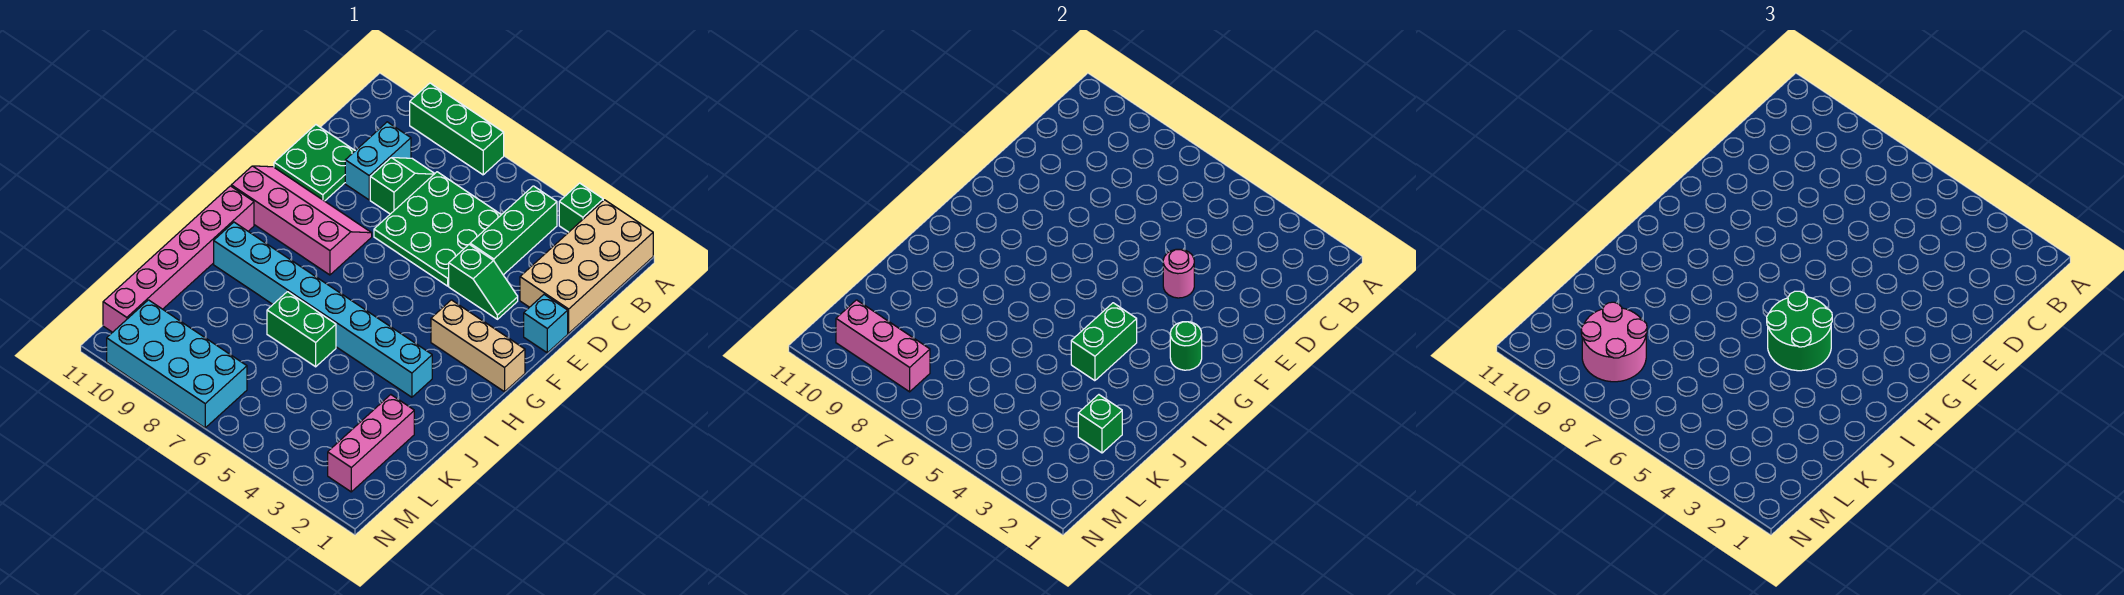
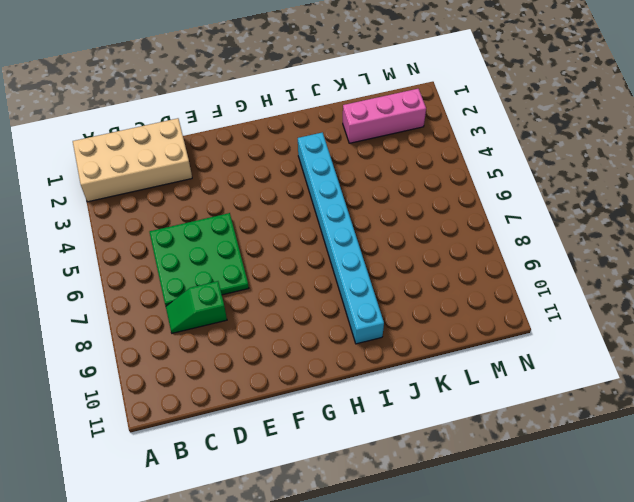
none -> green brick A3 level 1
none -> green brick A7:A9 level 1
none -> green brick B4:D4 level 1

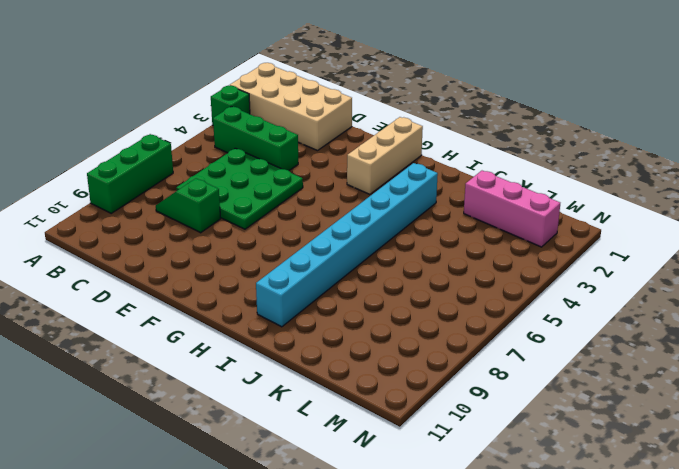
none -> cyan brick C9:D9 level 1
none -> green plate D10:E11 level 1
none -> cyan brick E1 level 1

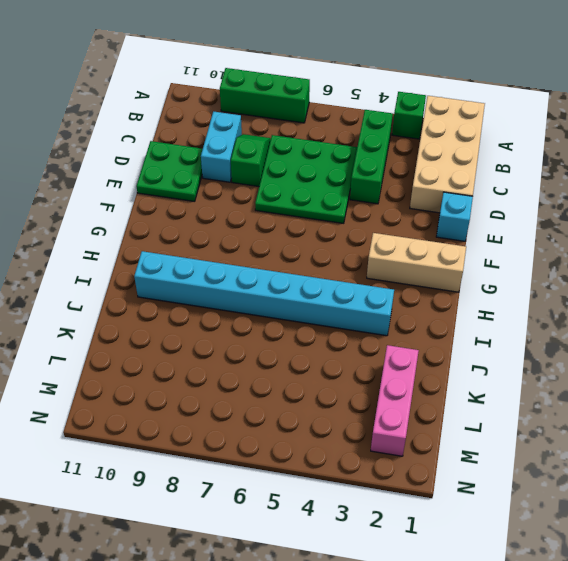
none -> green slope E3:E4 level 1 top 4
none -> pink slope F8:G11 level 1 top G
none -> pink brick H11:M11 level 1

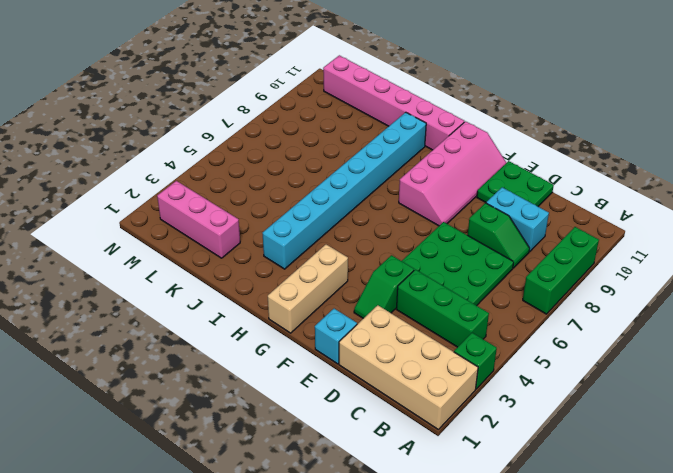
none -> green brick J6:J7 level 1
none -> cyan brick M7:N10 level 1
none -> pink round brick E4 level 2

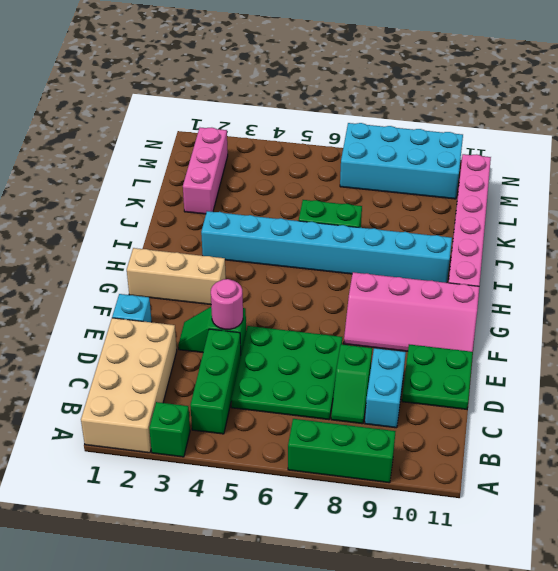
none -> green round brick G2 level 2
none -> green brick H4:I4 level 2
none -> green brick K2 level 2

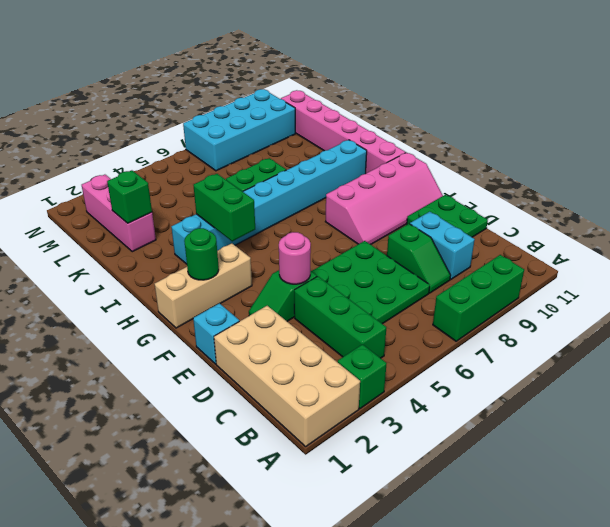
none -> pink brick M8:M10 level 2
none -> green round brick H4:I5 level 3
none -> pink round brick L8:M9 level 3

